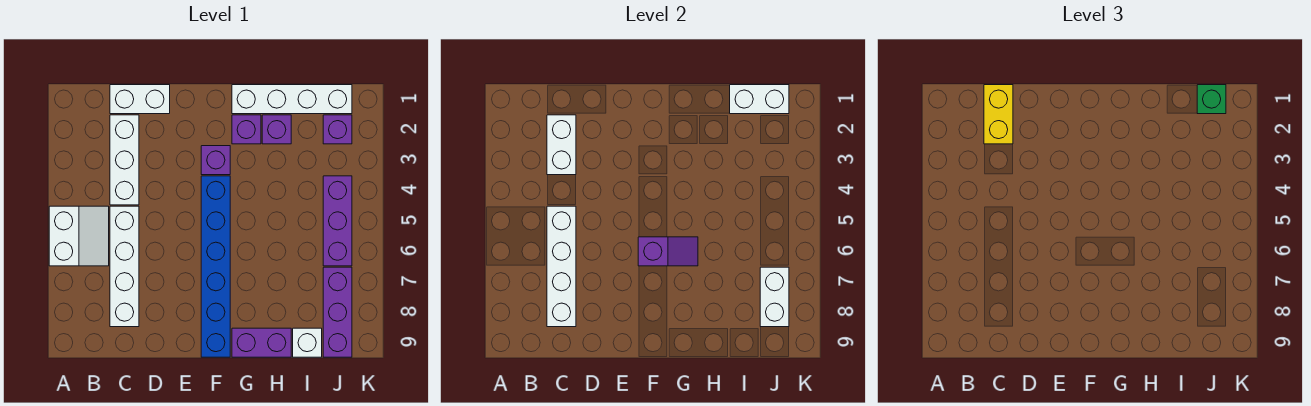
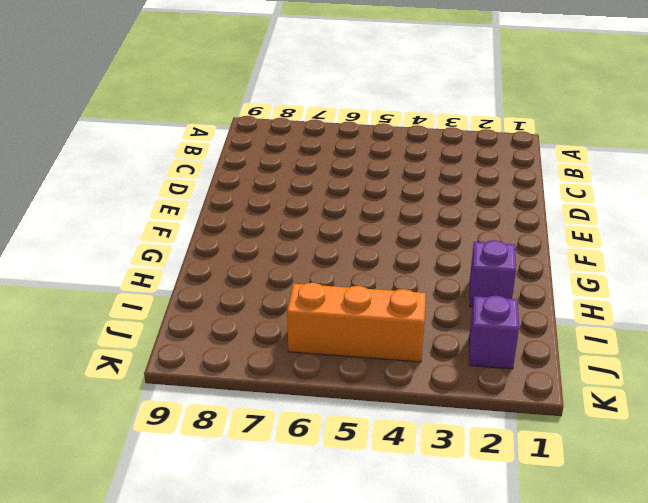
orange brick J4:J6 level 1 -> purple brick J4:J6 level 1
none -> white slope A5:B6 level 1 top A
none -> white brick C1:D1 level 1
none -> white brick C2:C4 level 1

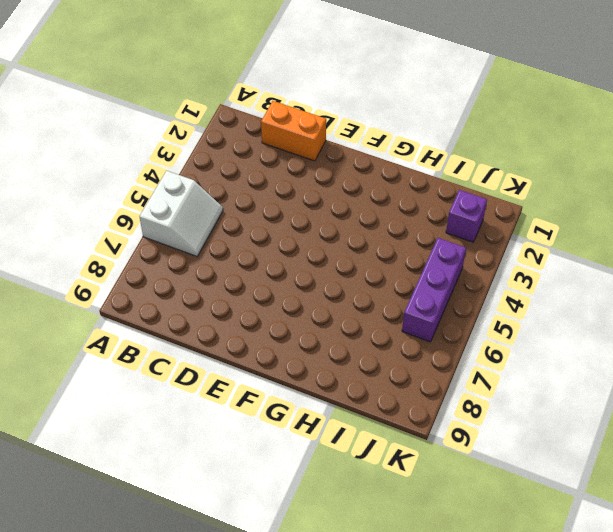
orange brick C1:D1 level 1 -> white brick C1:D1 level 1
none -> white brick C2:C4 level 1
none -> white brick C5:C8 level 1
none -> purple brick F3 level 1

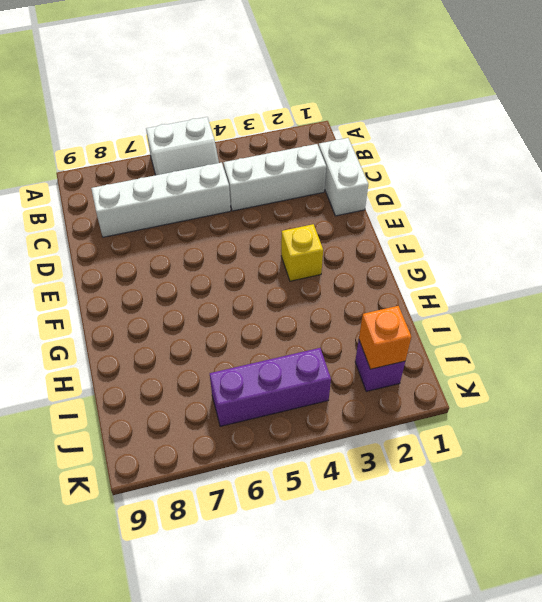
yellow brick F3 level 1 -> purple brick F3 level 1
orange brick J2 level 2 -> none
none -> blue brick F4:F9 level 1
none -> white brick G1:J1 level 1
none -> purple brick G2 level 1

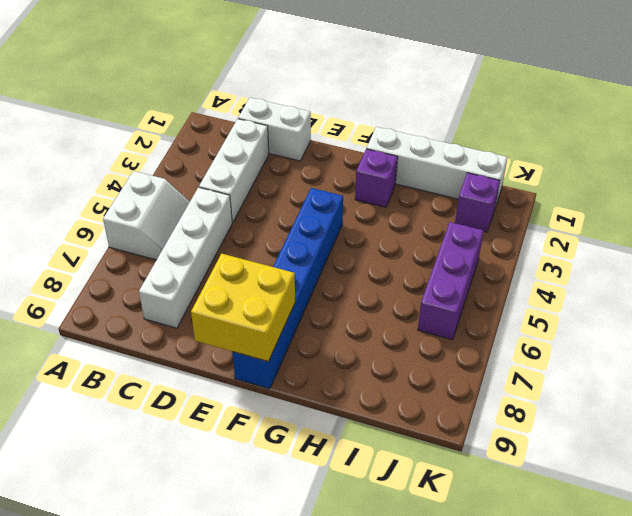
yellow brick E8:F9 level 2 -> none
none -> purple brick F3 level 1
none -> purple brick G9:H9 level 1
none -> purple brick H2 level 1

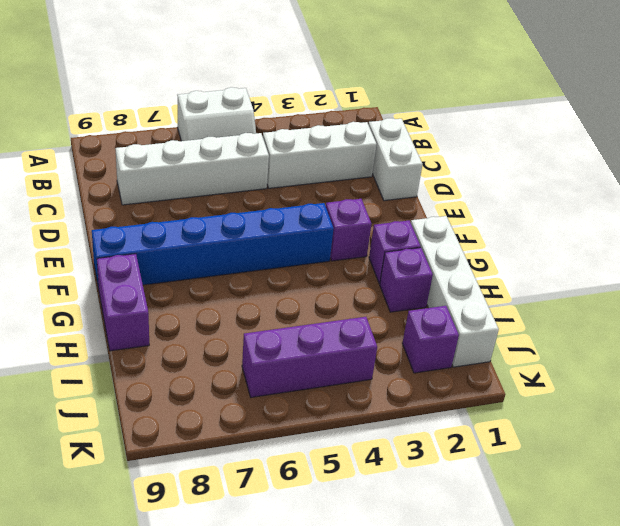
none -> white brick I9 level 1
none -> purple brick J7:J9 level 1
none -> white brick C2:C3 level 2

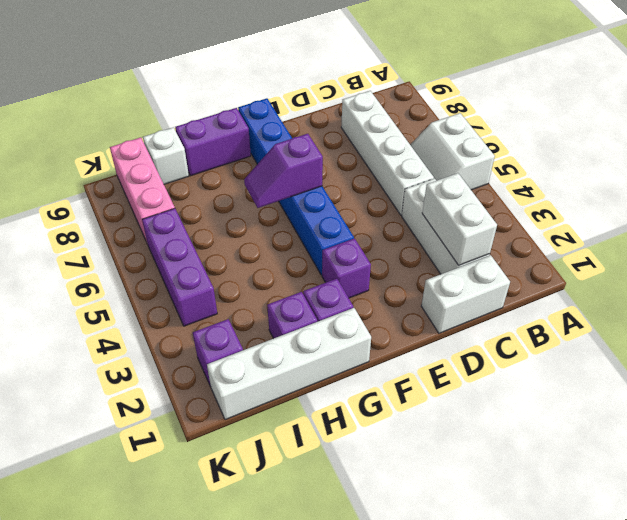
pink brick J7:J9 level 1 -> purple brick J7:J9 level 1
none -> white brick C5:C8 level 2
none -> white brick I1:J1 level 2
none -> white brick J7:J8 level 2

